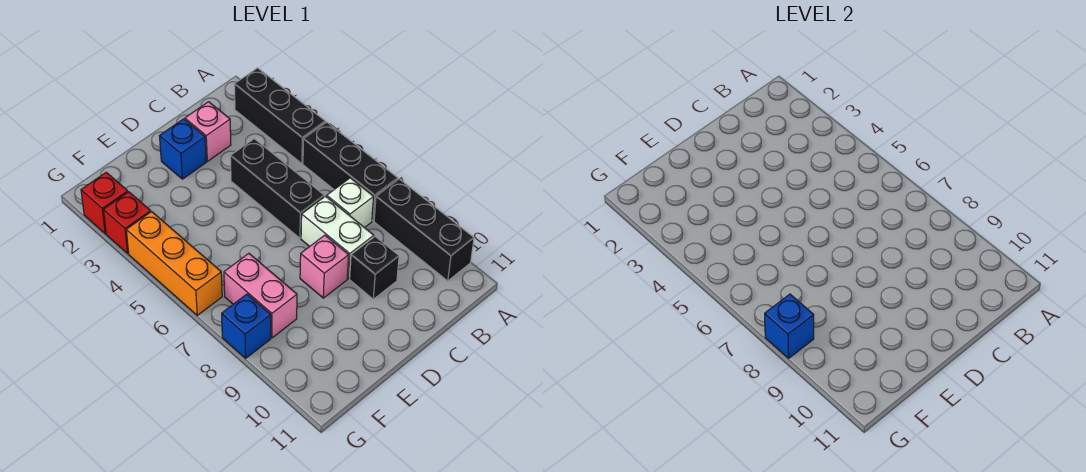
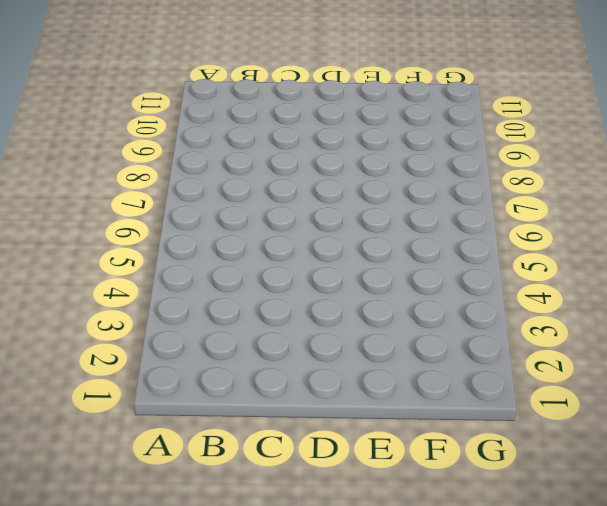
none -> black brick A2:A4 level 1
none -> black brick A5:A7 level 1
none -> black brick A8:A10 level 1

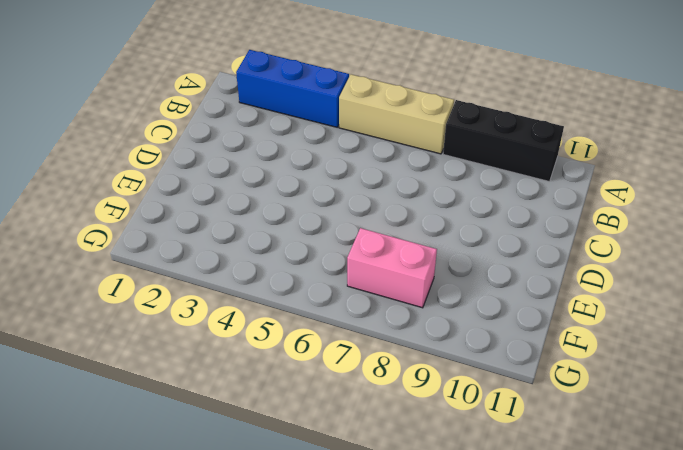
blue brick A2:A4 level 1 -> black brick A2:A4 level 1
tan brick A5:A7 level 1 -> black brick A5:A7 level 1
none -> white brick B7 level 1
none -> pink brick C2 level 1
none -> black brick C4:C6 level 1

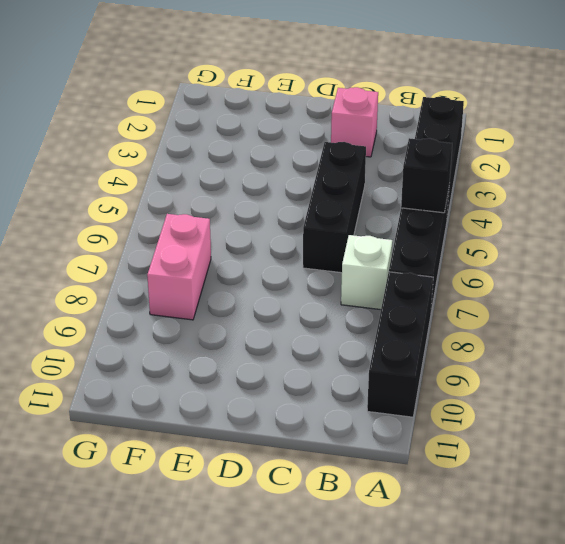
black brick A5 level 2 -> black brick C9 level 1
none -> white brick C7:C8 level 1
none -> blue brick D2 level 1
none -> pink brick D8 level 1

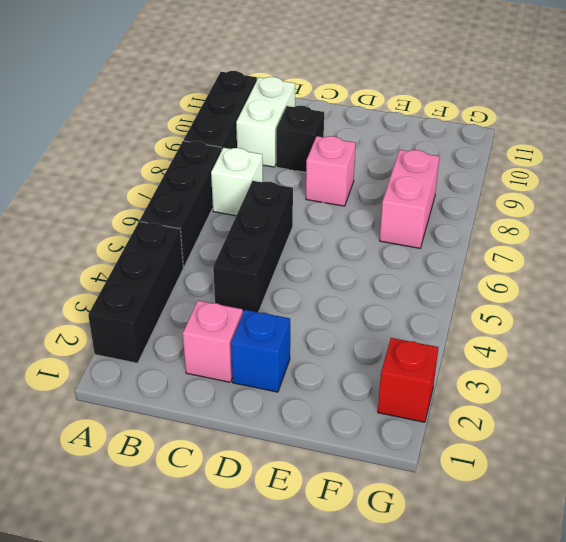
white brick B9:B10 level 1 -> white brick C7:C8 level 1
none -> red brick G3 level 1
none -> orange brick G4:G6 level 1
none -> blue brick G8 level 1

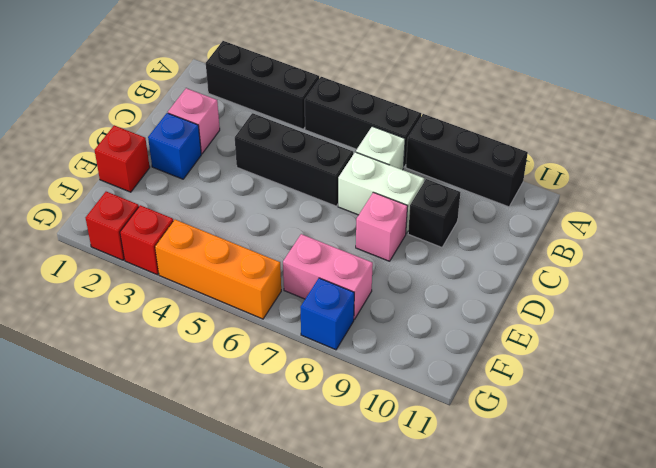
red brick E1 level 1 -> none
none -> blue brick G8 level 2

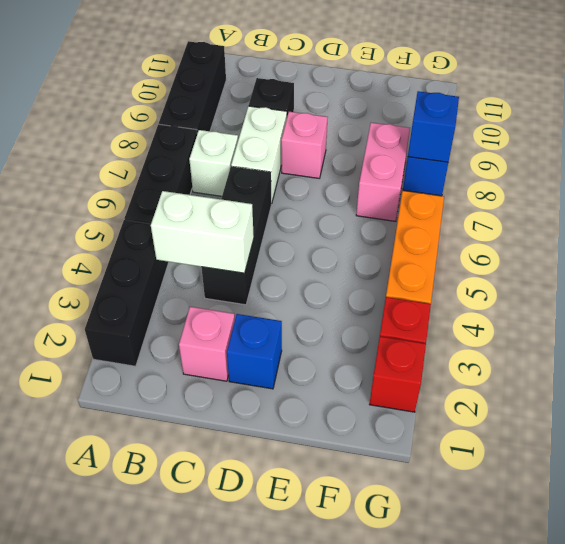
white brick B4:C4 level 2 -> none

